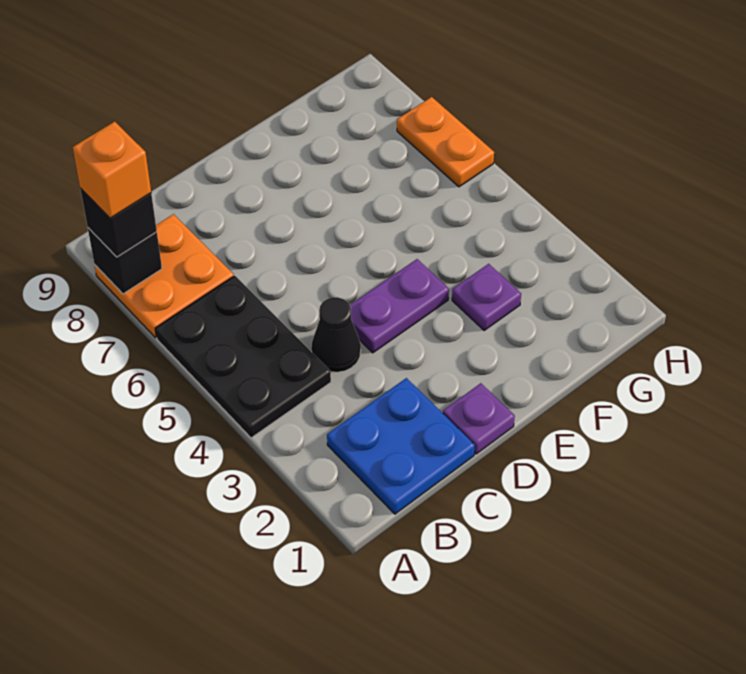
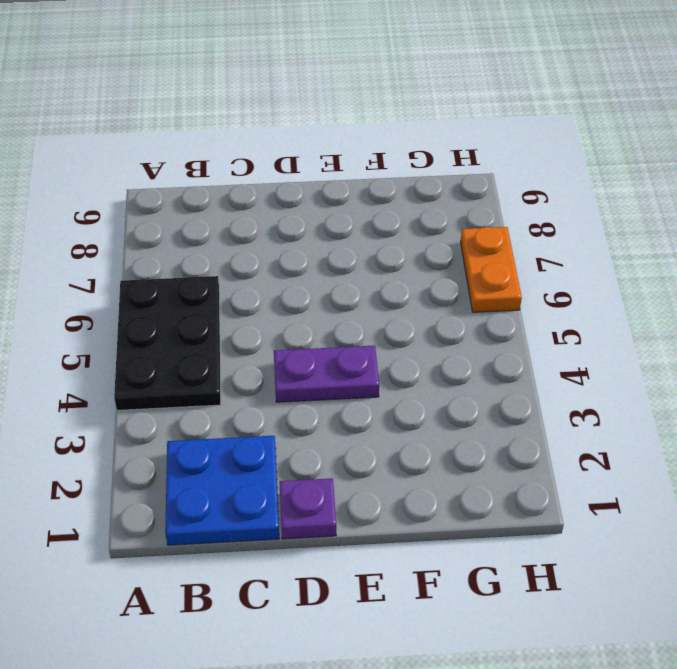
none -> orange plate A7:B8 level 1
none -> black cone C4 level 1

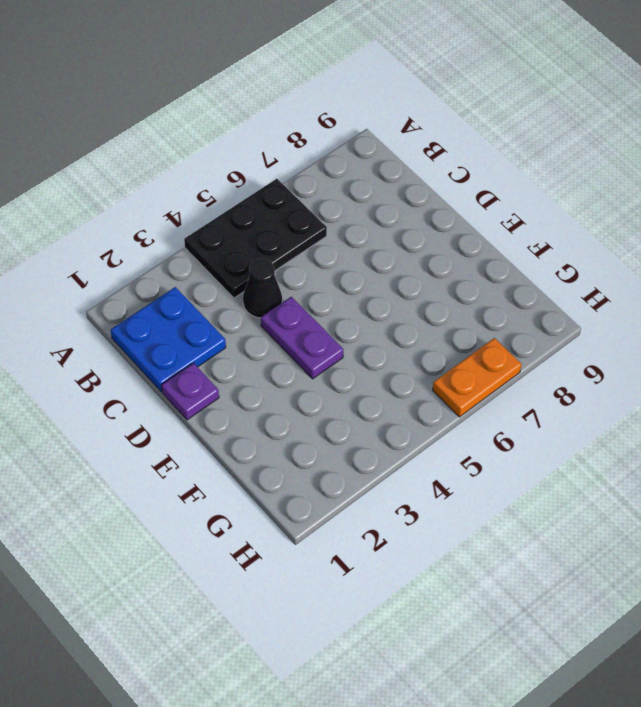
none -> orange plate A7:B8 level 1
none -> purple plate F3 level 1

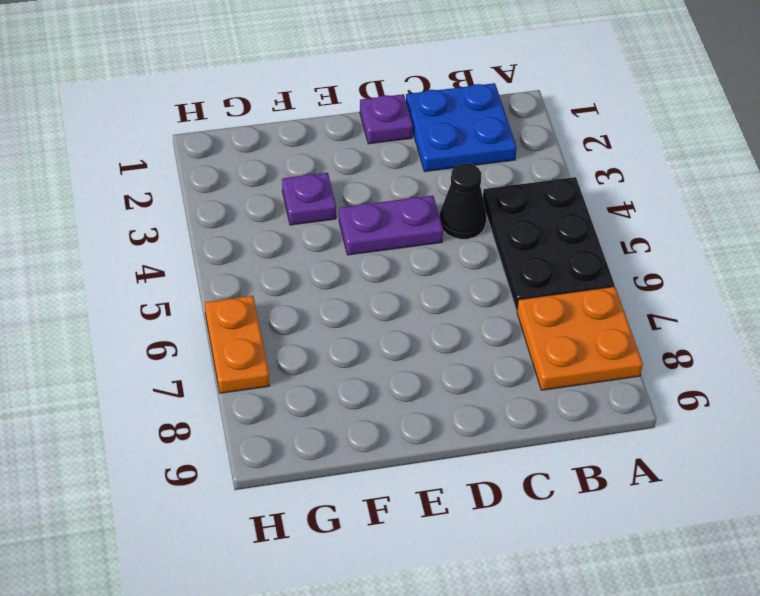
none -> black brick A8 level 2
none -> black brick A8 level 3

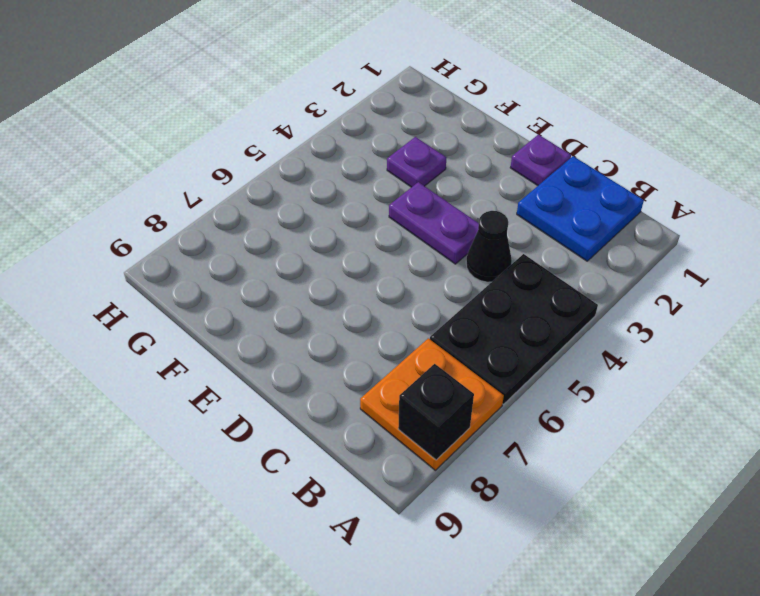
none -> orange plate H6:H7 level 1
none -> black brick A8 level 3

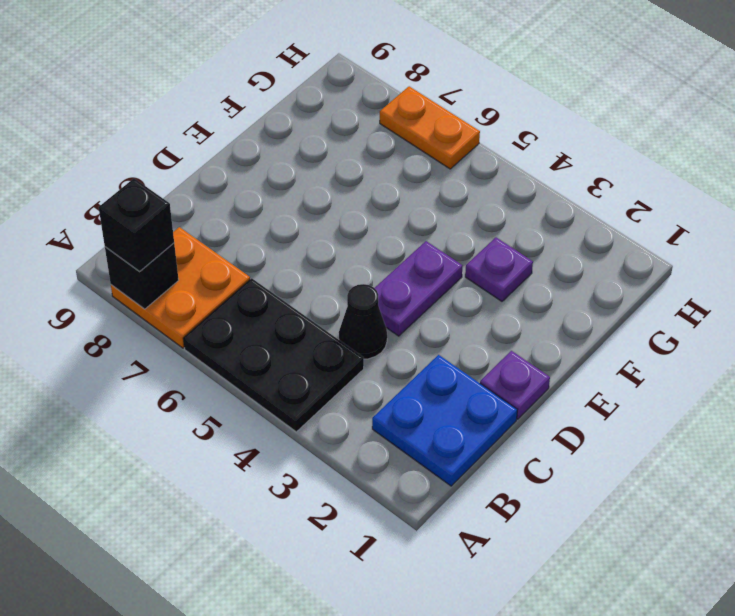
none -> orange brick A8 level 4

